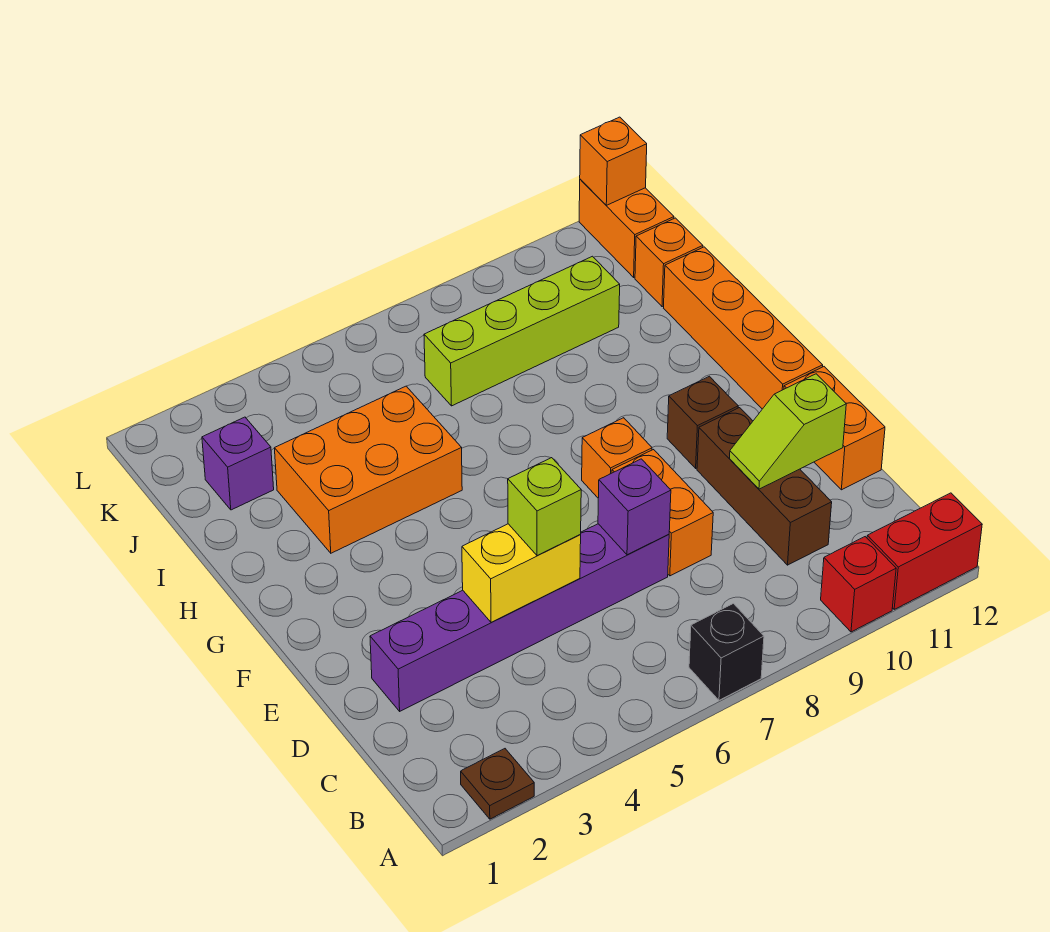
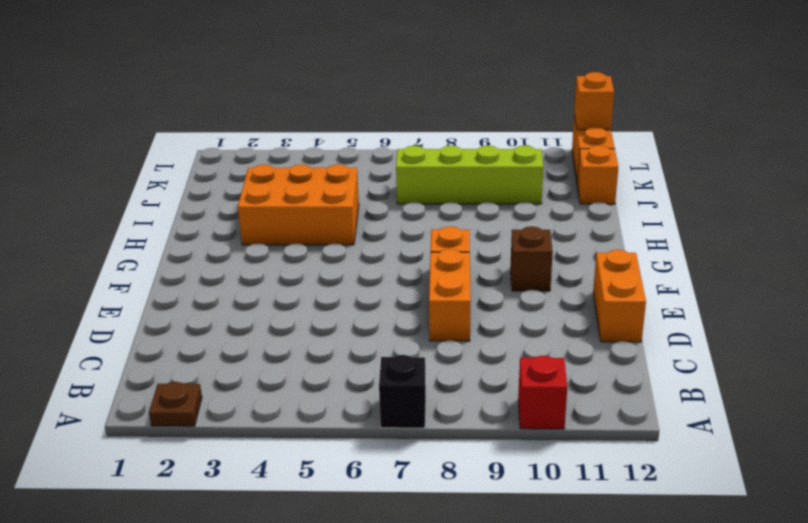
none -> red brick A11:A12 level 1
none -> brown brick C10:E10 level 1
none -> purple brick D2:D7 level 1

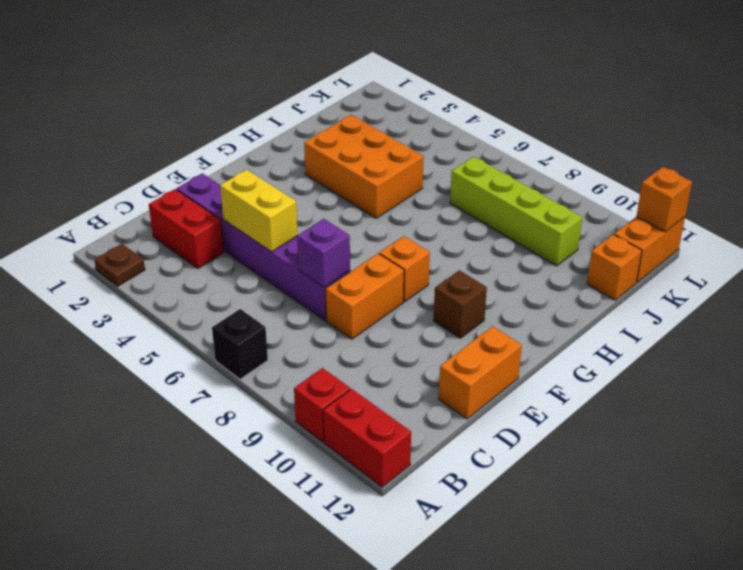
red brick C2:C3 level 1 -> none
none -> brown brick C10:E10 level 1
none -> orange brick F12:I12 level 1
none -> purple brick J2 level 1

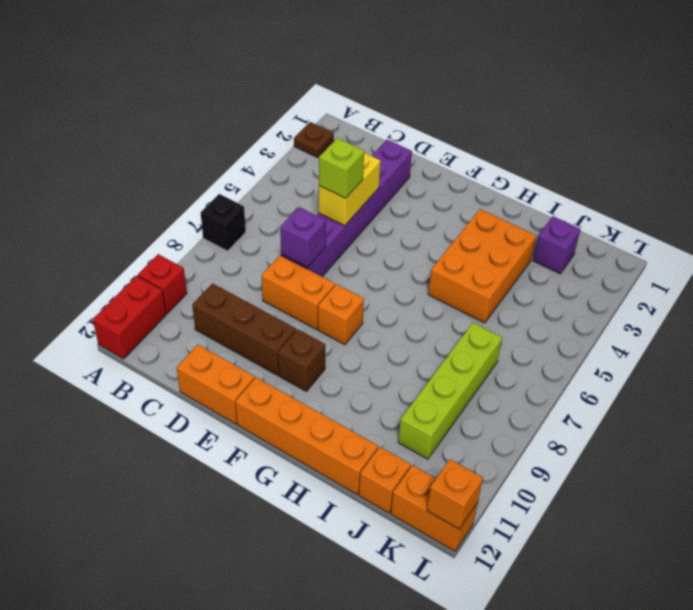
none -> lime slope D10:D11 level 2 top 11

